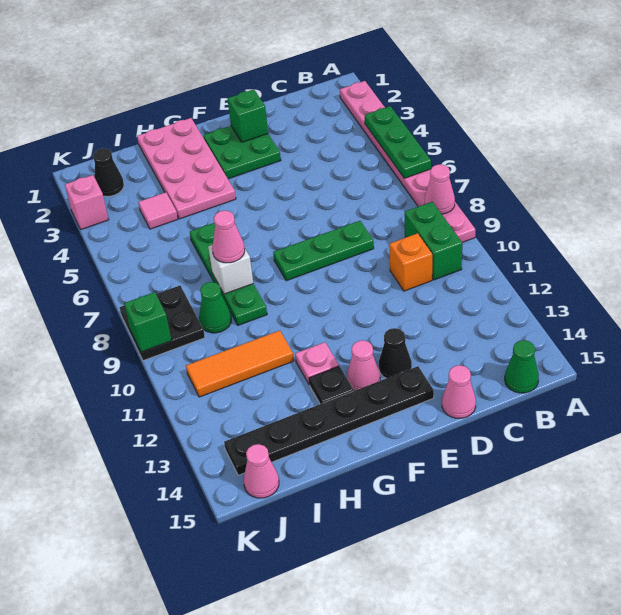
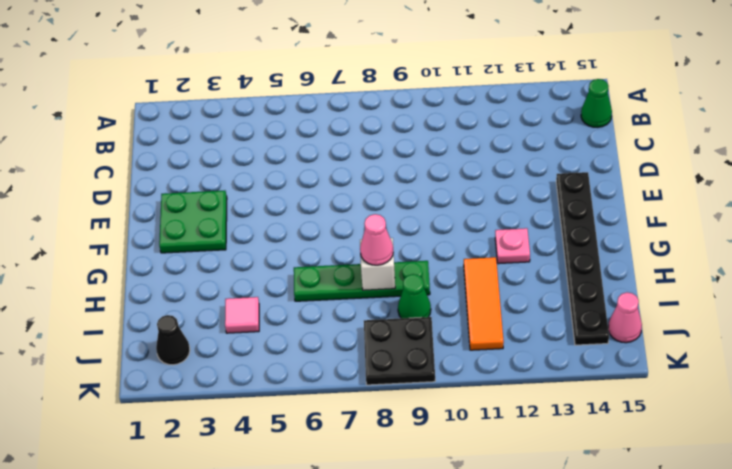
none -> pink plate A2:A9 level 1
none -> green brick B9:B10 level 1
none -> orange brick C10 level 1

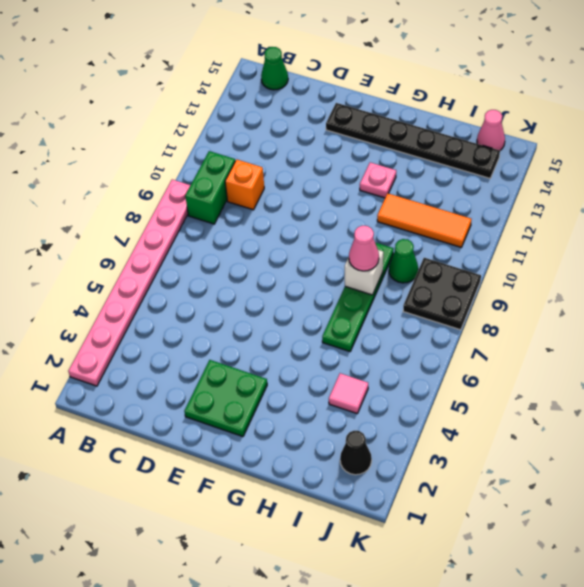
none -> green plate D8:F8 level 1
none -> pink cone D15 level 1
none -> black cone E13 level 1

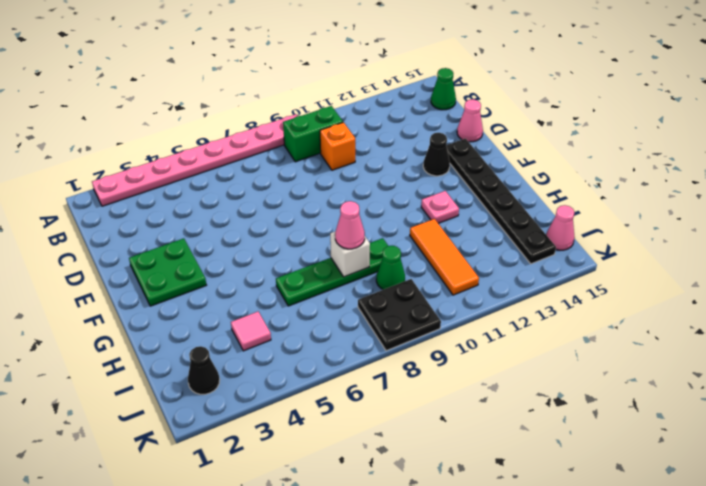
none -> green plate D8:F8 level 1
none -> pink cone F13 level 1
none -> pink plate G1:H4 level 1

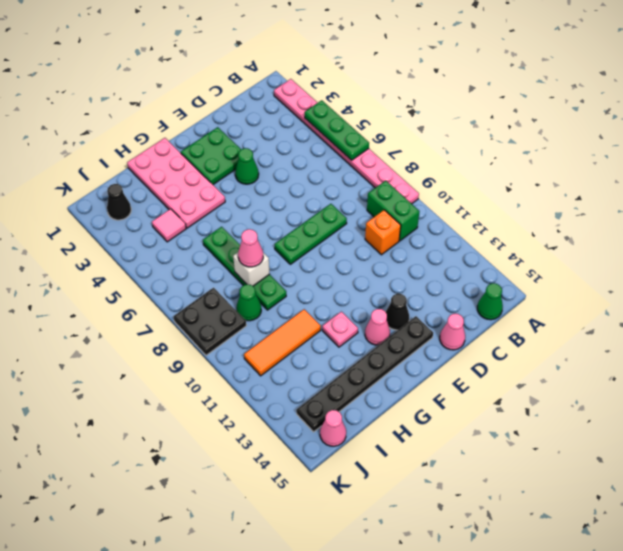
green cone E4 level 1 -> none
none -> black plate G13 level 1
none -> pink brick K3 level 1
none -> pink cone A8 level 2

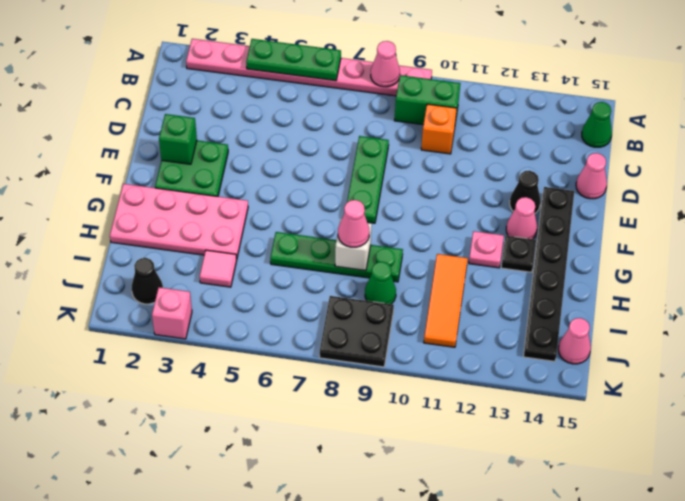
none -> green brick K9 level 2

